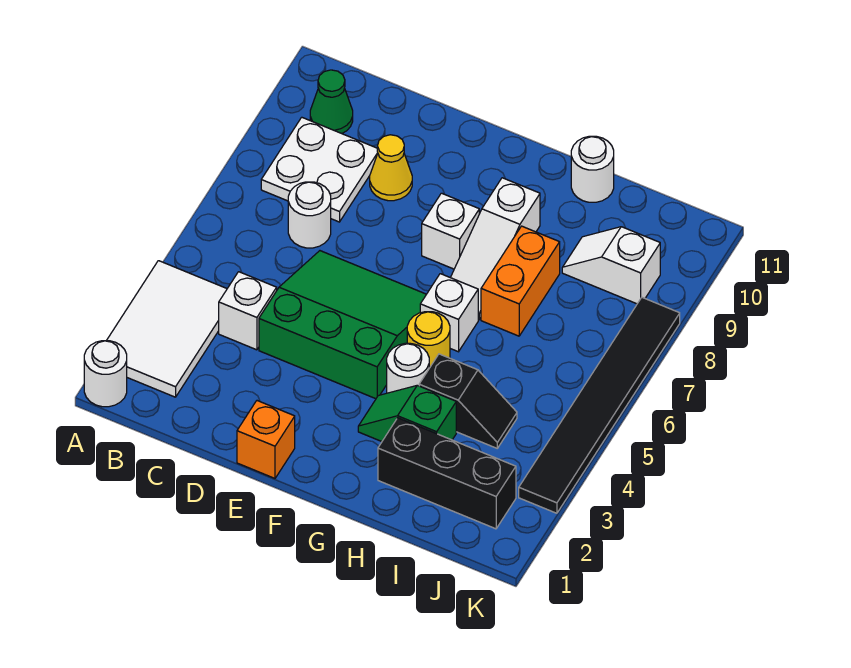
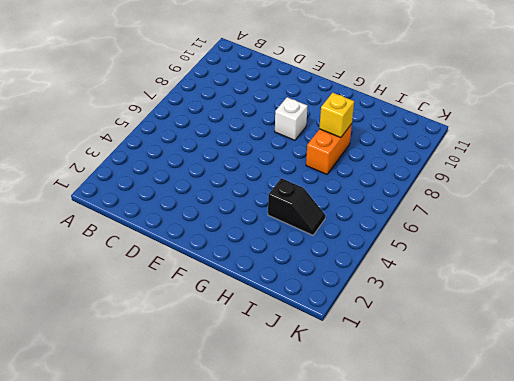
yellow brick H8 level 2 -> none
none -> white round brick A1 level 1
none -> white tile A2:B4 level 1
none -> white plate B8:C9 level 1

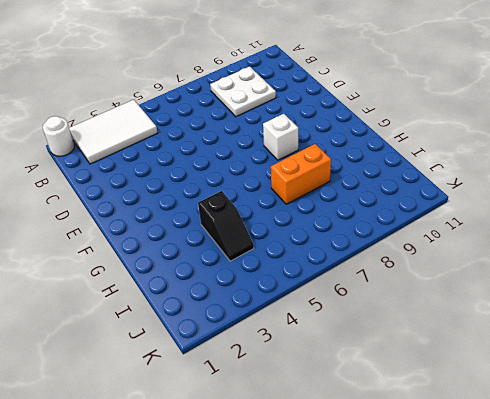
none -> green cone B10 level 1
none -> white brick C4 level 1
none -> white round brick C7 level 1

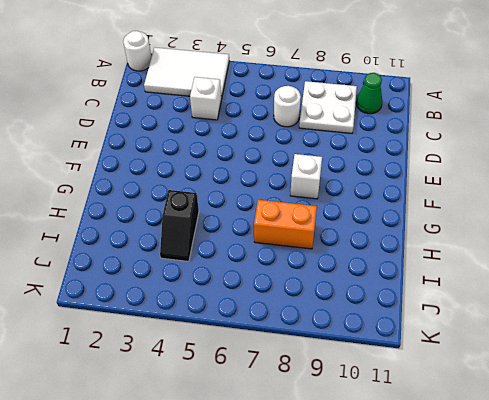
none -> green slope D4:F6 level 1 top 4
none -> yellow cone D9 level 1
none -> orange brick E1 level 1

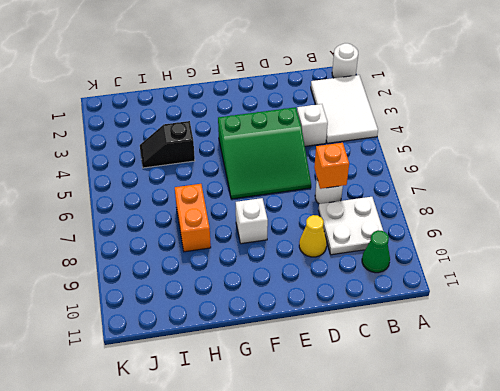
orange brick C7 level 2 -> orange brick E1 level 1
none -> green slope G3:H3 level 1 top H
none -> white round brick G4 level 1
none -> yellow round brick G5 level 1

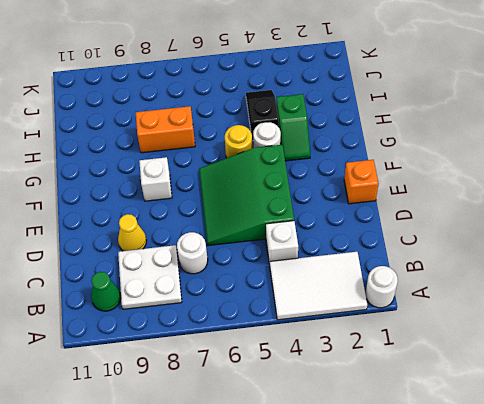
none -> white brick G6 level 1
none -> white slope G7:G9 level 1 top 9
none -> black brick H2:J2 level 1

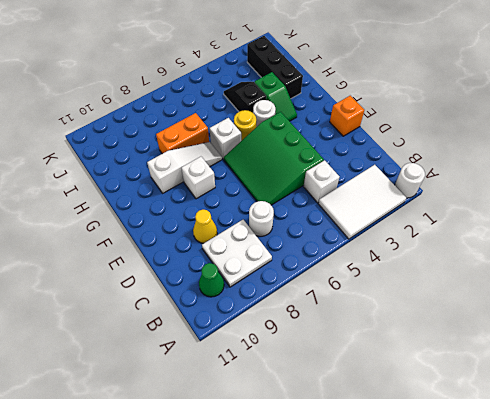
none -> white round brick H11 level 1
none -> white slope I9:J9 level 1 top J
none -> black tile K3:K8 level 1

